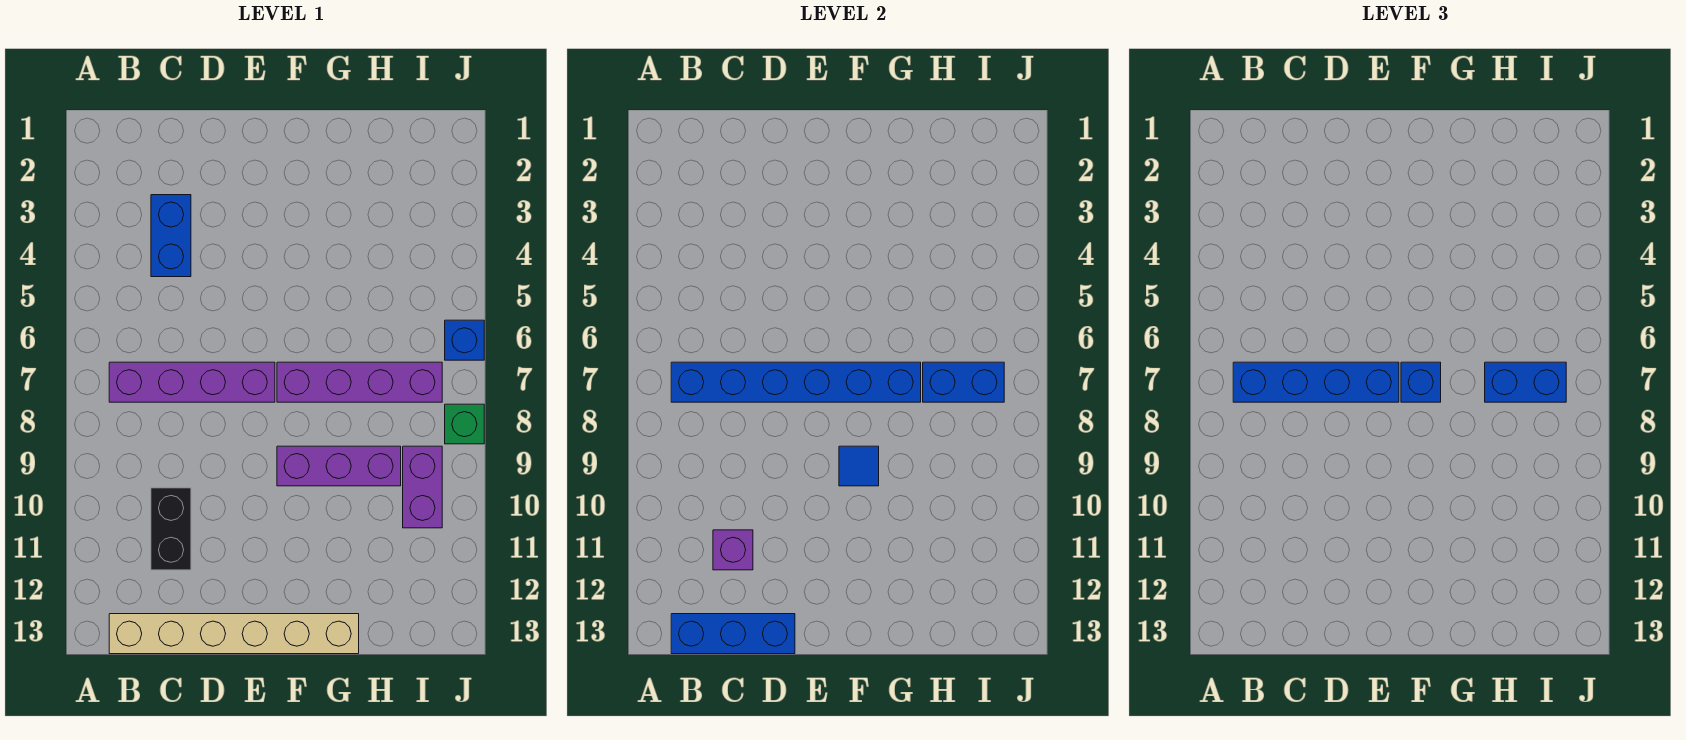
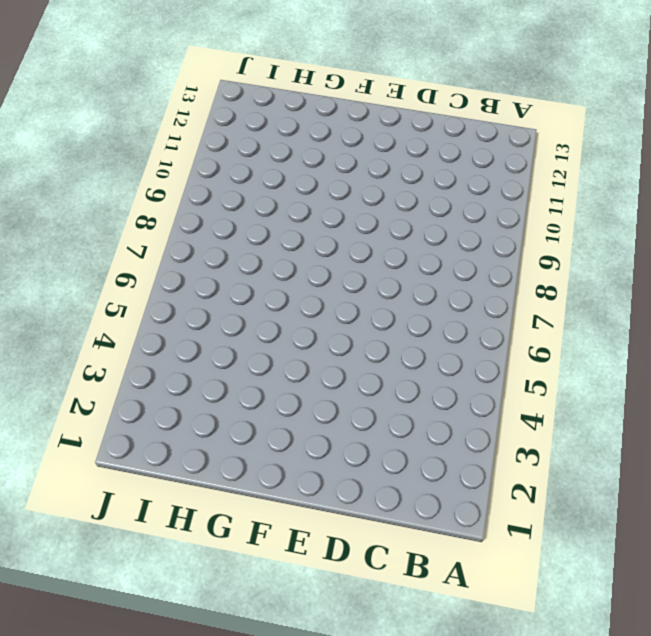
none -> purple brick B7:E7 level 1
none -> tan brick B13:G13 level 1
none -> blue brick C3:C4 level 1

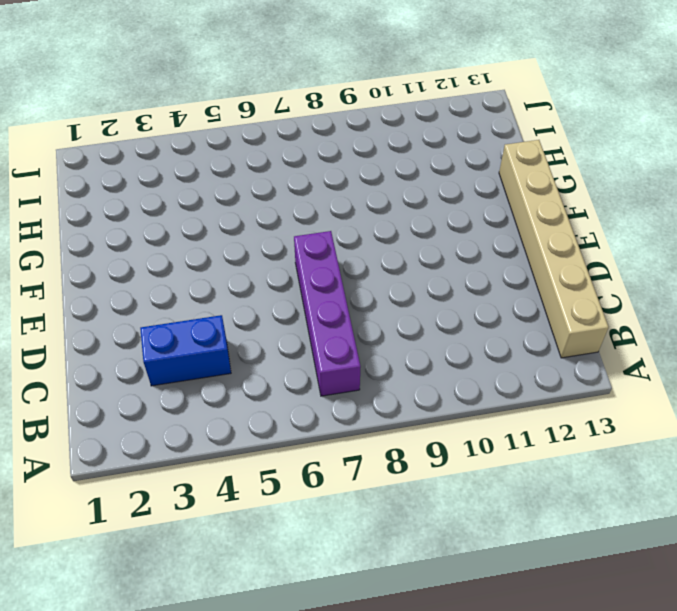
none -> black brick C10:C11 level 1
none -> purple brick F7:I7 level 1
none -> purple brick F9:H9 level 1

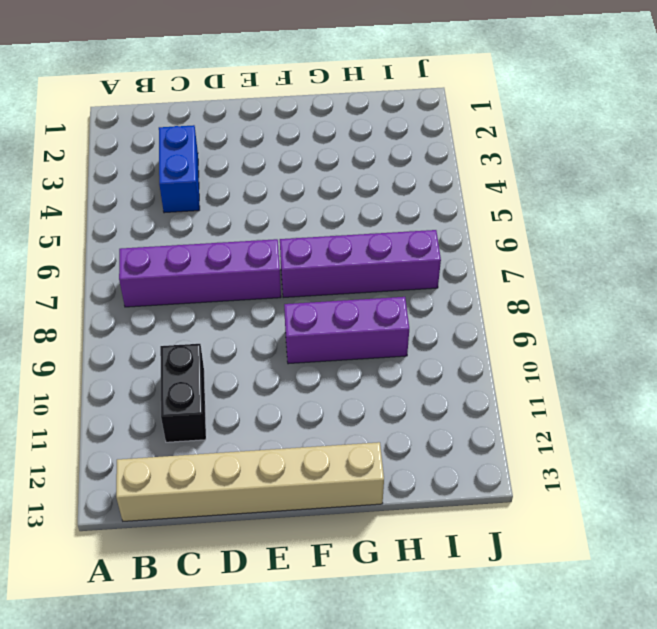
none -> purple brick I9:I10 level 1
none -> blue brick J6 level 1
none -> green brick J8 level 1

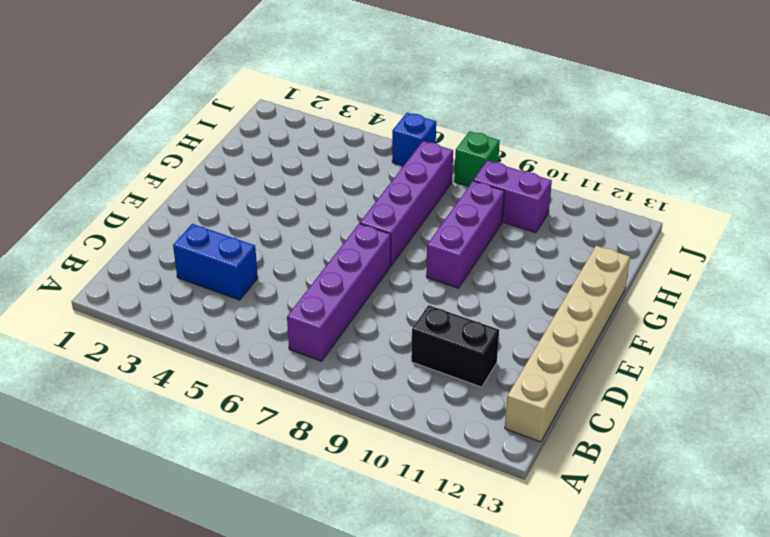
none -> blue brick B7:G7 level 2
none -> blue brick B13:D13 level 2
none -> purple brick C11 level 2

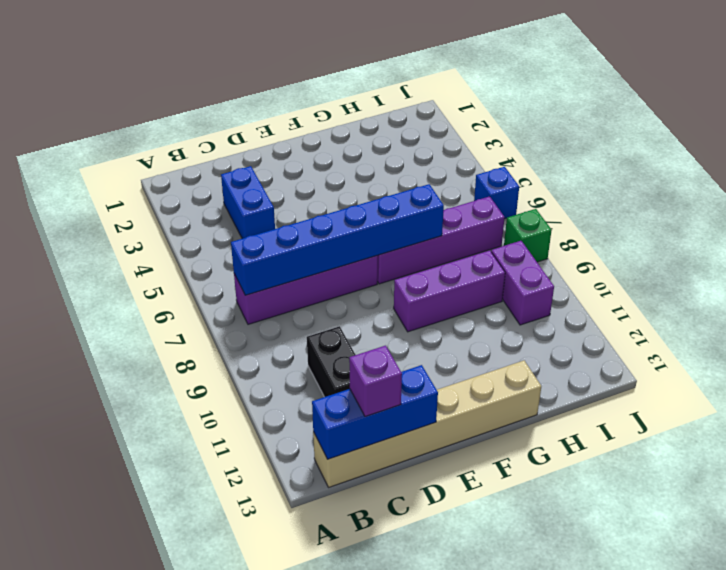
purple brick C13 level 3 -> purple brick C11 level 2
none -> blue tile F9 level 2
none -> blue brick H7:I7 level 2
none -> blue brick B7:E7 level 3

